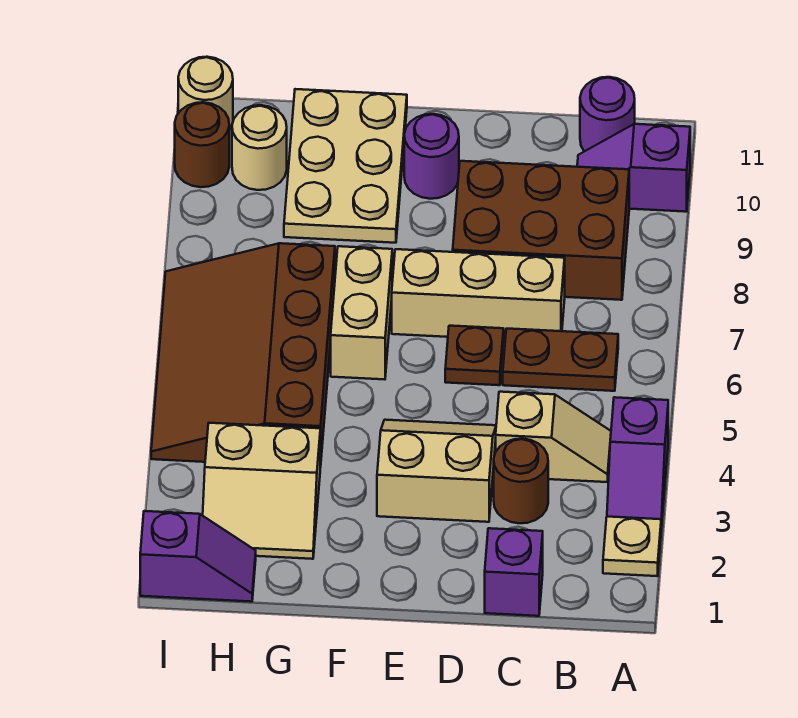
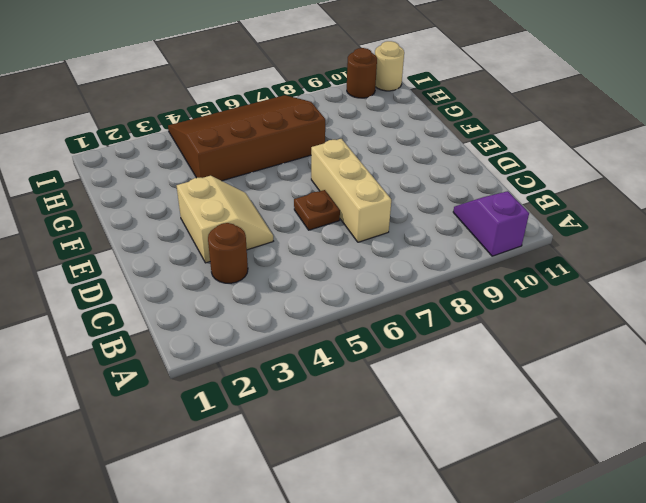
none -> tan plate A2 level 1
none -> purple slope A3:A4 level 1 top 4
none -> tan slope B4:C4 level 1 top C

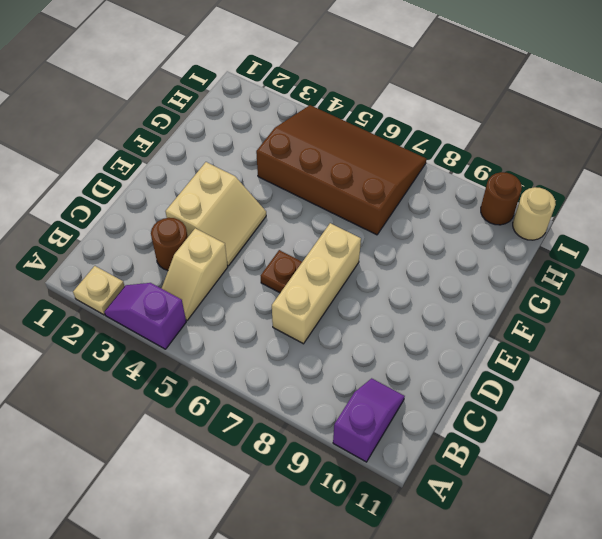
none -> brown plate B6:C6 level 1
none -> brown brick B8:D9 level 1
none -> purple round brick B11 level 1

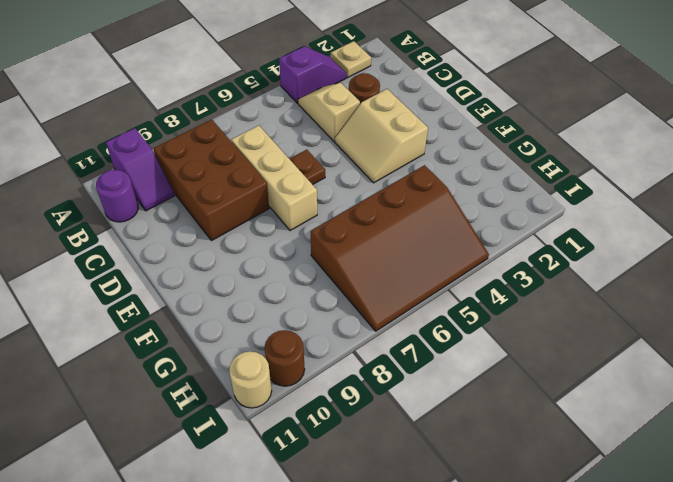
none -> brown plate B6:C6 level 1
none -> purple brick C1 level 1
none -> purple round brick E10 level 1

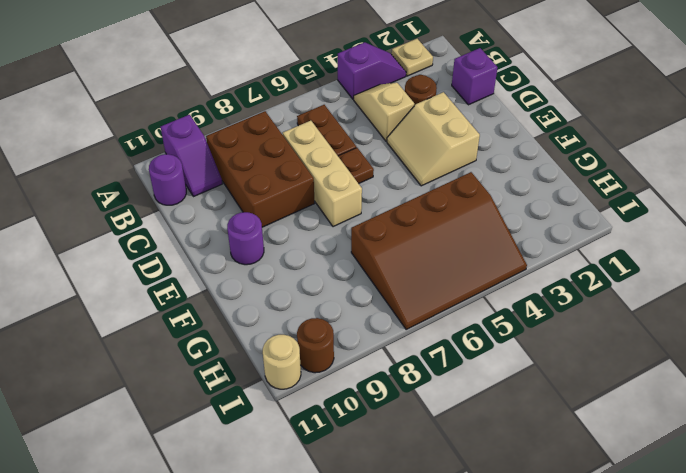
none -> tan brick F6:F7 level 1
none -> tan plate F9:G11 level 1
none -> tan slope G2:H3 level 1 top 3

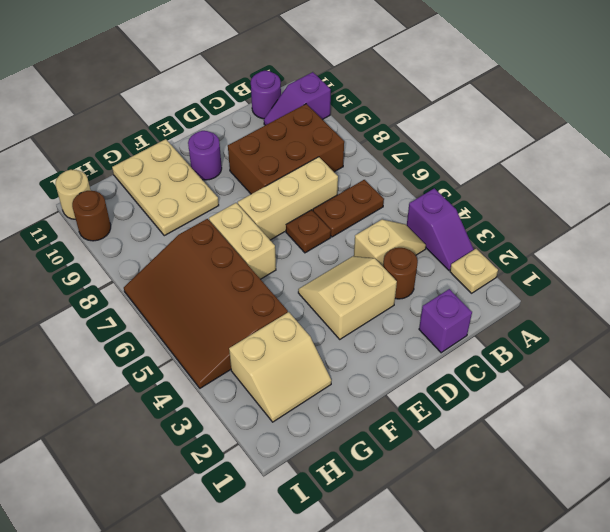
none -> purple slope H1:I1 level 1 top I
none -> tan round brick H10 level 1

